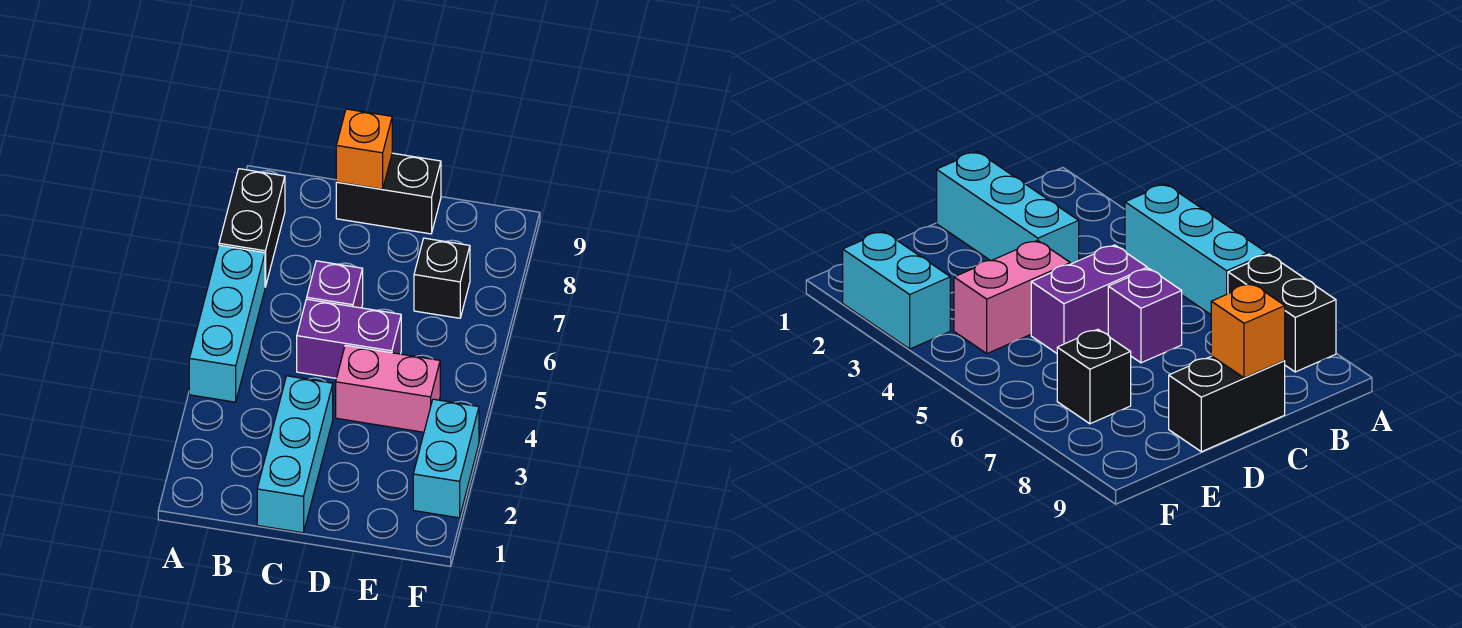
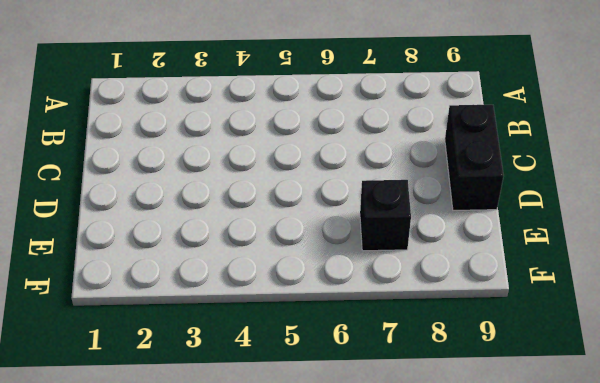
none -> cyan brick A4:A6 level 1
none -> black brick A7:A8 level 1

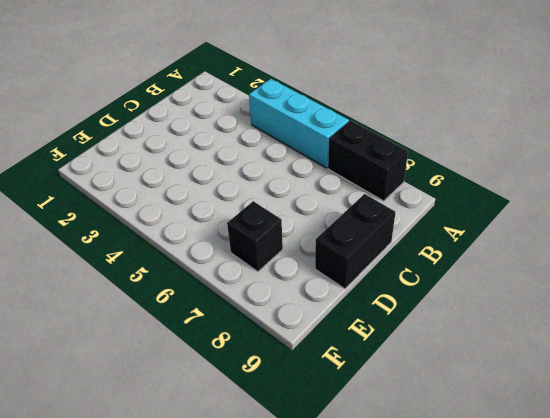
none -> cyan brick C1:C3 level 1
none -> purple brick C5:D5 level 1

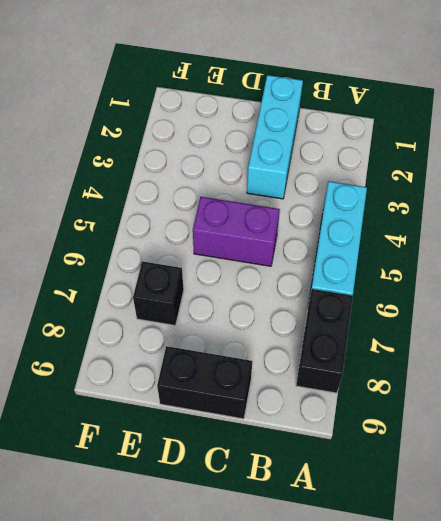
none -> purple brick C6 level 1
none -> pink brick D4:E4 level 1

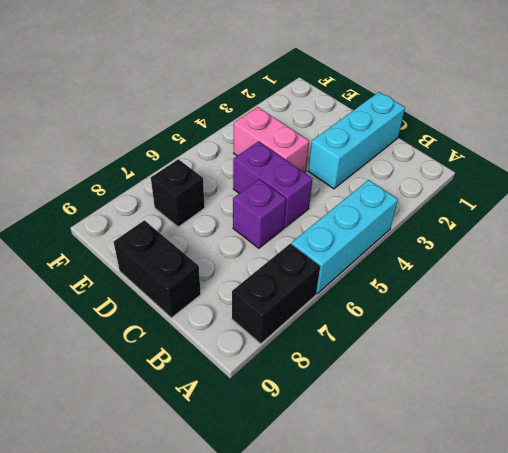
none -> cyan brick F2:F3 level 1
none -> orange brick C9 level 2

